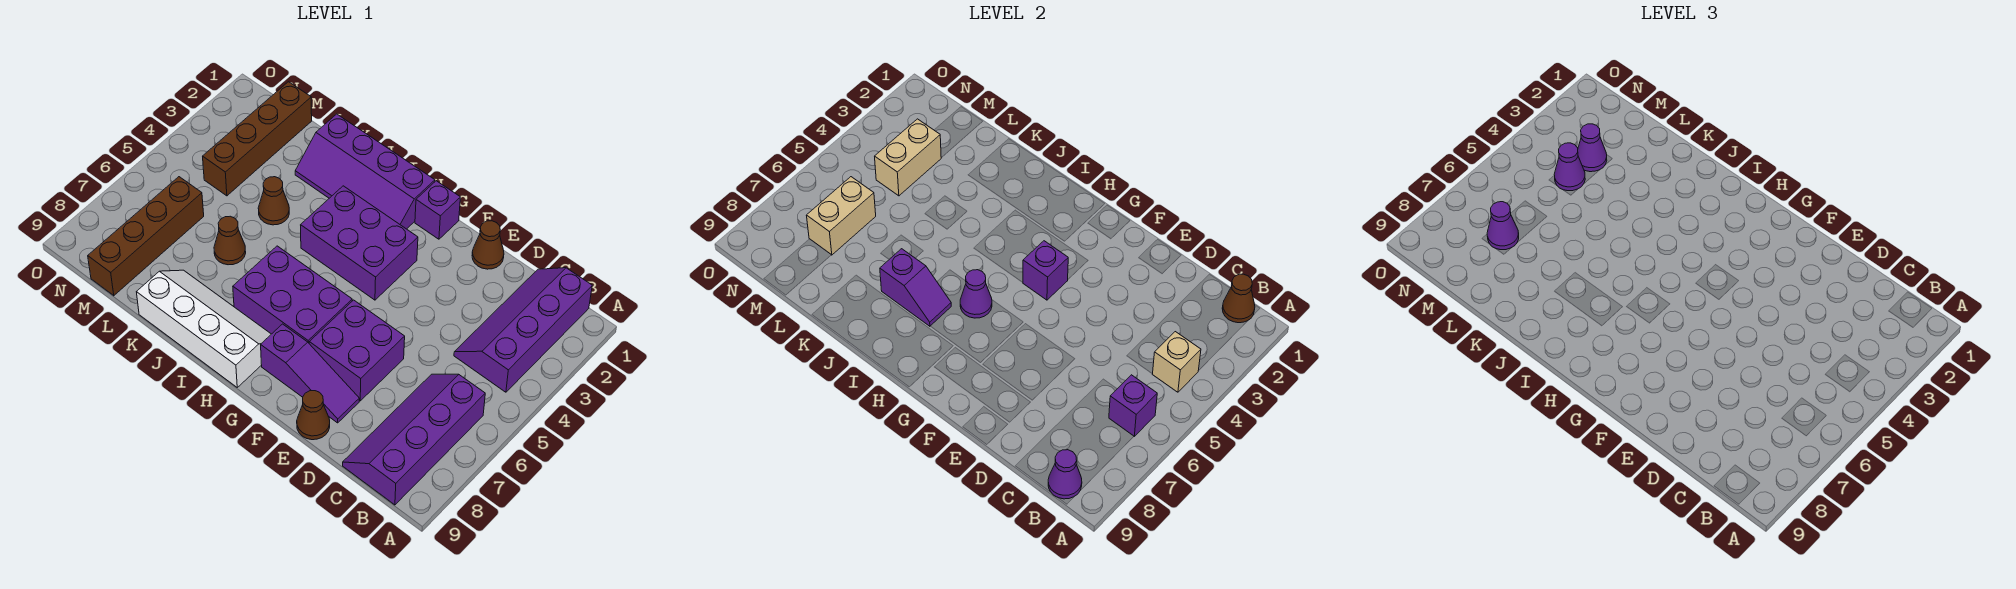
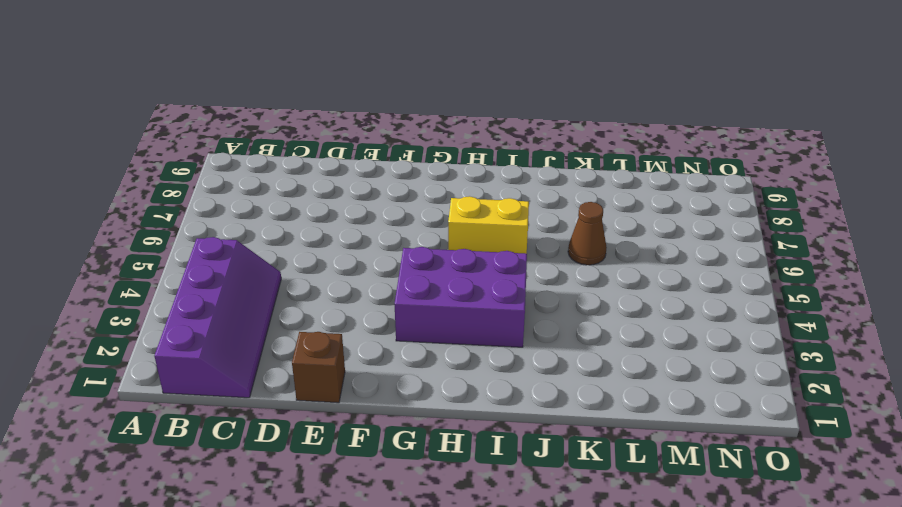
brown brick E1 level 1 -> brown cone E1 level 1
yellow brick H6:I6 level 1 -> purple brick G6:I7 level 1
none -> purple slope B6:C9 level 1 top B
none -> purple brick E6:F7 level 1
none -> purple slope E8:G8 level 1 top G

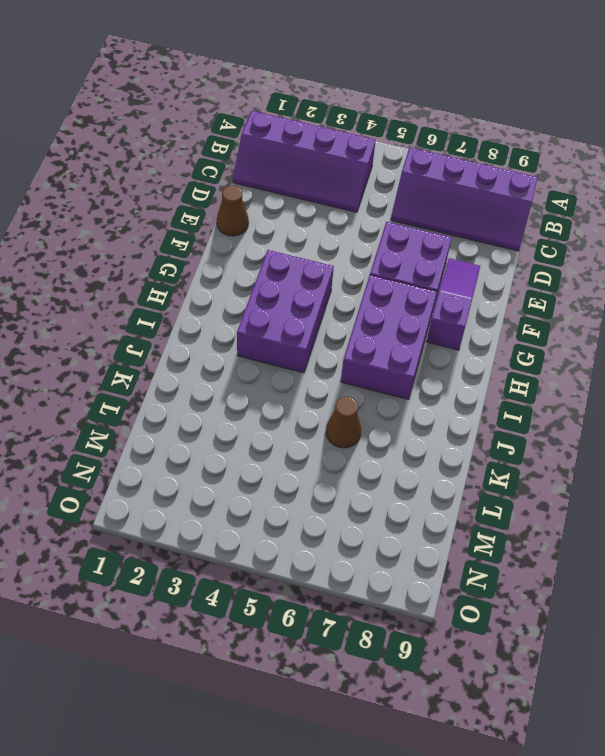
none -> brown cone E9 level 1
none -> purple brick G1 level 1
none -> purple slope H1:K2 level 1 top 1

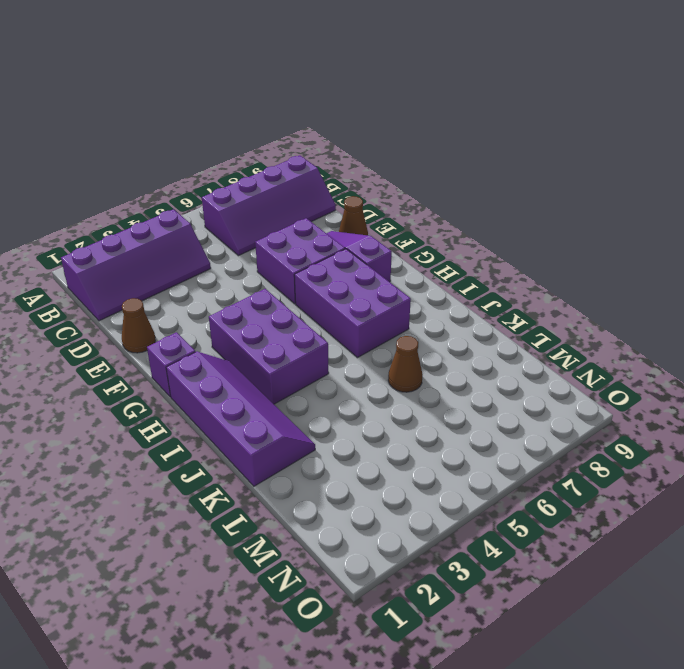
none -> white slope H8:K9 level 1 top 9
none -> brown cone K4 level 1
none -> brown brick M1:M4 level 1

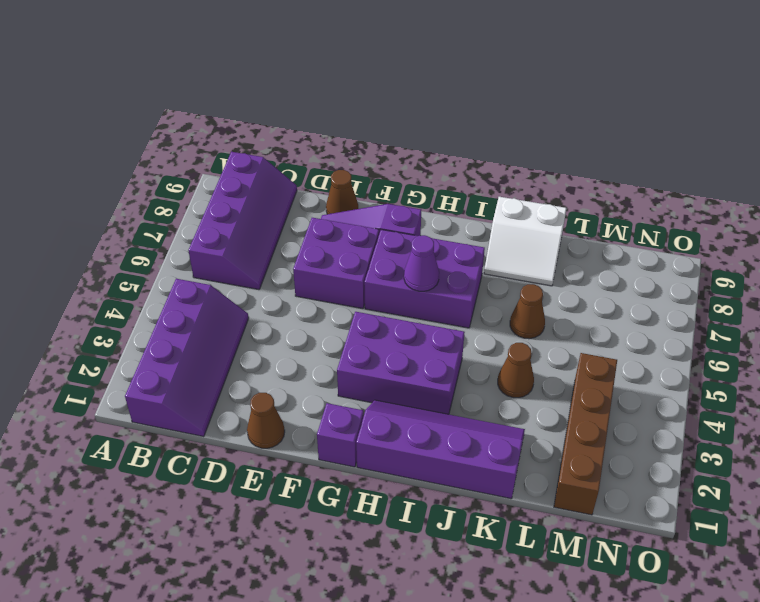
white slope J8:K9 level 1 top 9 -> white slope H8:K9 level 1 top 9
none -> brown brick M6:M9 level 1
none -> brown cone B1 level 2
none -> tan brick B4 level 2

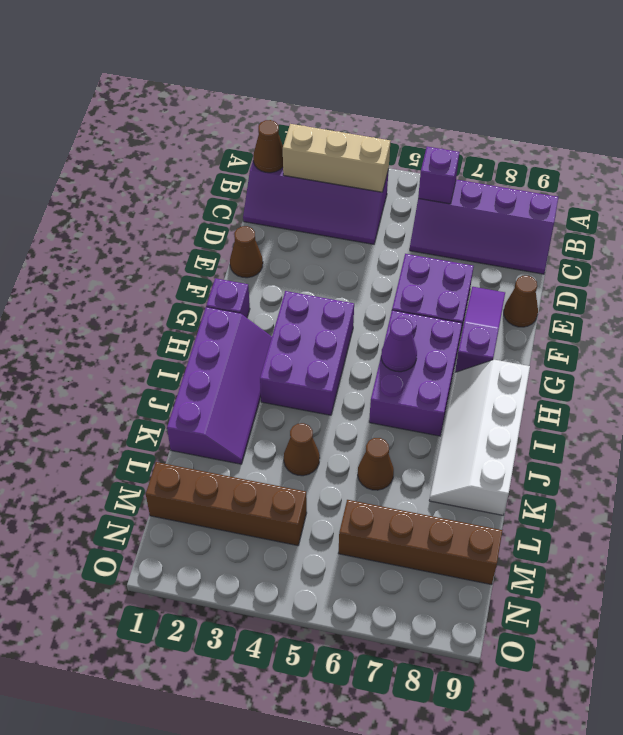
tan brick B2:B4 level 2 -> tan brick B4 level 2
none -> purple cone B9 level 2
none -> purple brick G4 level 2
none -> purple slope I7:J7 level 2 top J

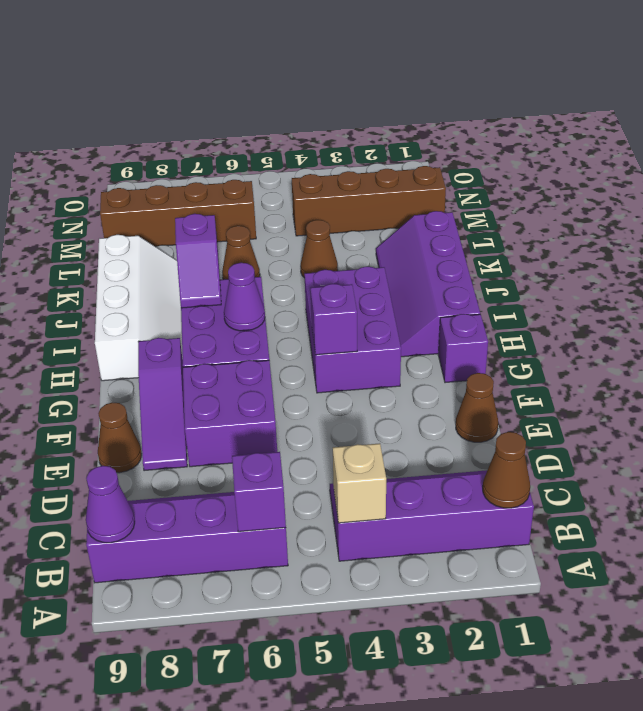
none -> tan brick M3:M4 level 2
none -> tan brick M6:M7 level 2
none -> purple cone M3 level 3

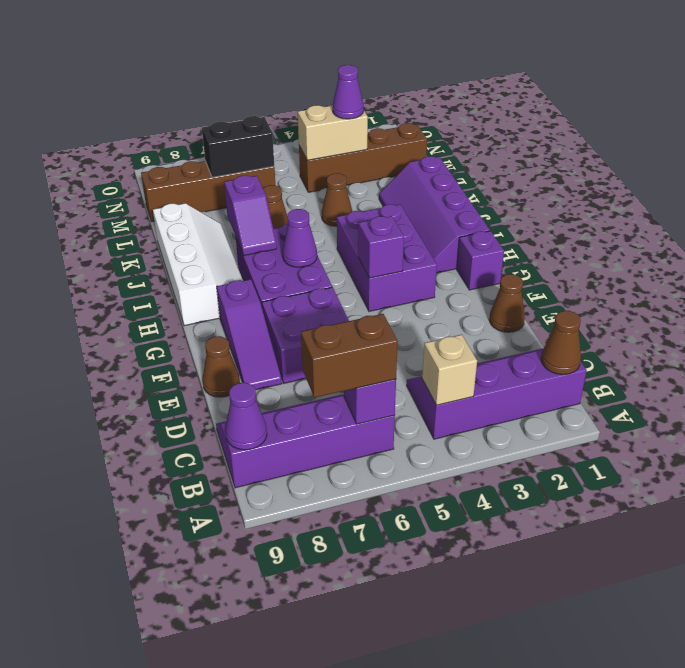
brown brick B6:B7 level 3 -> none
black brick M6:M7 level 2 -> tan brick M6:M7 level 2
none -> purple cone M4 level 3
none -> purple cone M7 level 3

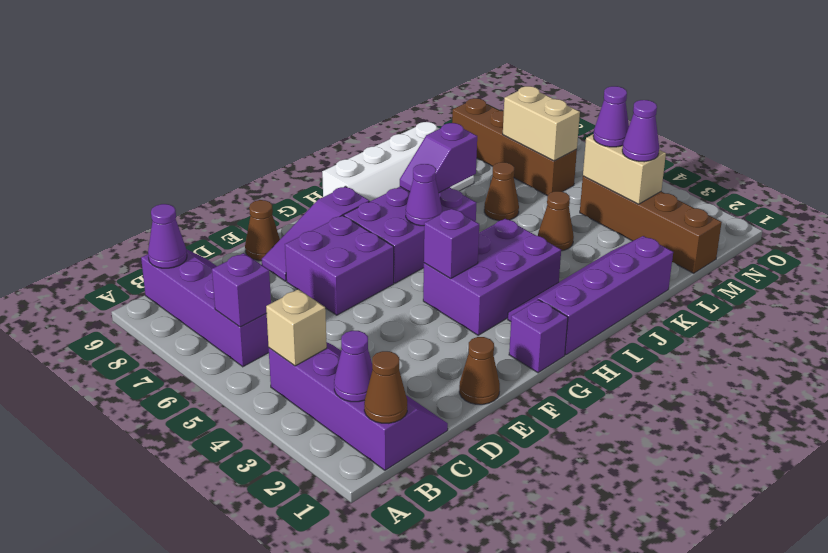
purple cone B2 level 2 -> purple cone M7 level 3

